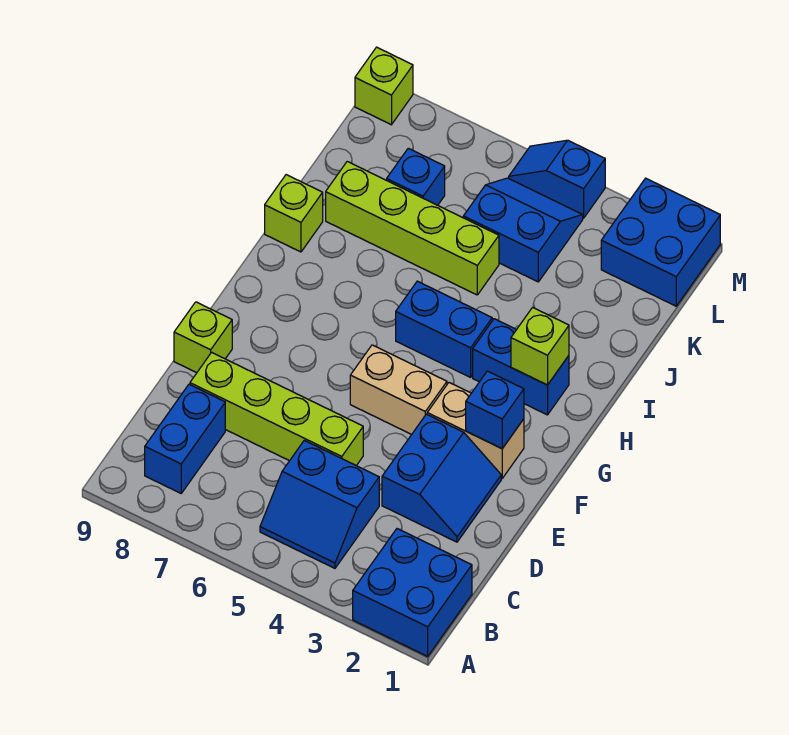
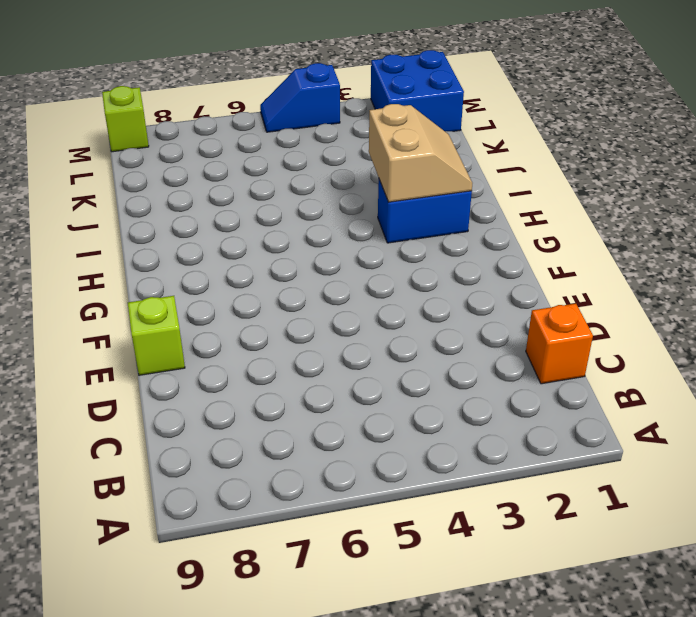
orange brick C1 level 1 -> none
tan slope H2:I3 level 2 top 3 -> lime brick H2 level 2
none -> blue brick A1:B2 level 1
none -> blue slope B4:C5 level 1 top C
none -> blue brick B8:C8 level 1

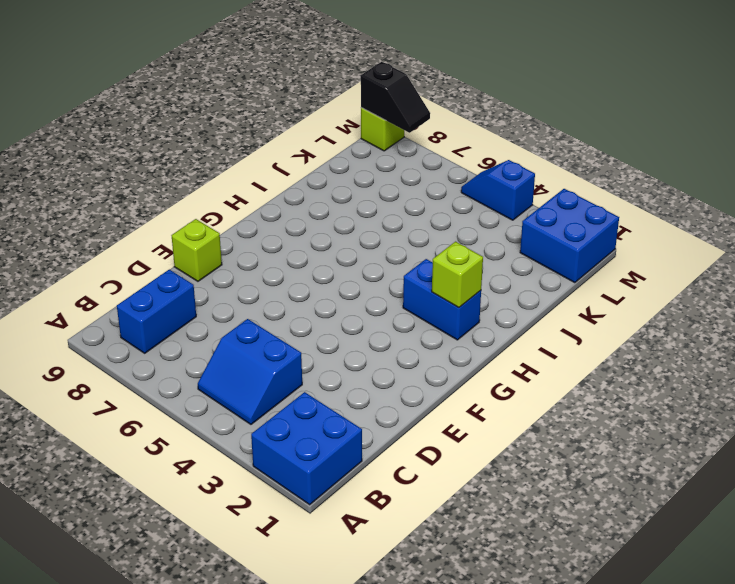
black slope M8:M9 level 2 top 9 -> none
none -> blue slope D2:E3 level 1 top 3
none -> lime brick D5:D8 level 1
none -> tan brick F2:F3 level 1

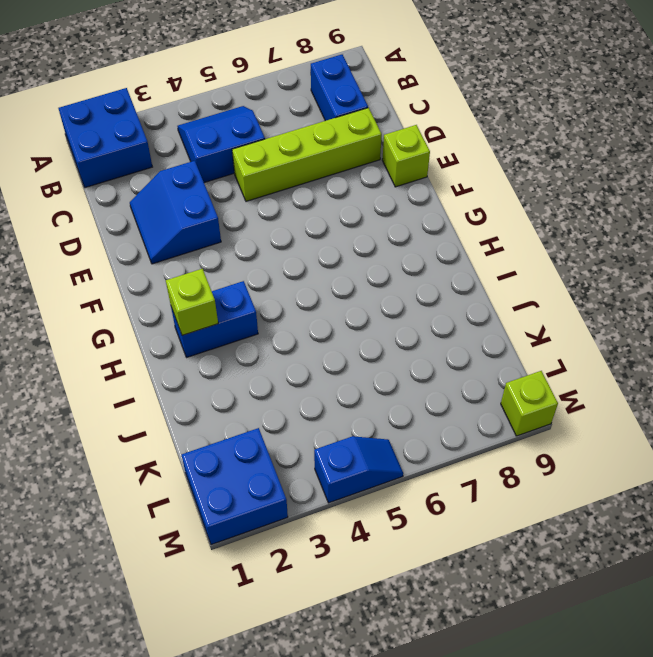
none -> tan brick F2:F3 level 1
none -> tan brick F4:F5 level 1
none -> blue brick H4:H5 level 1

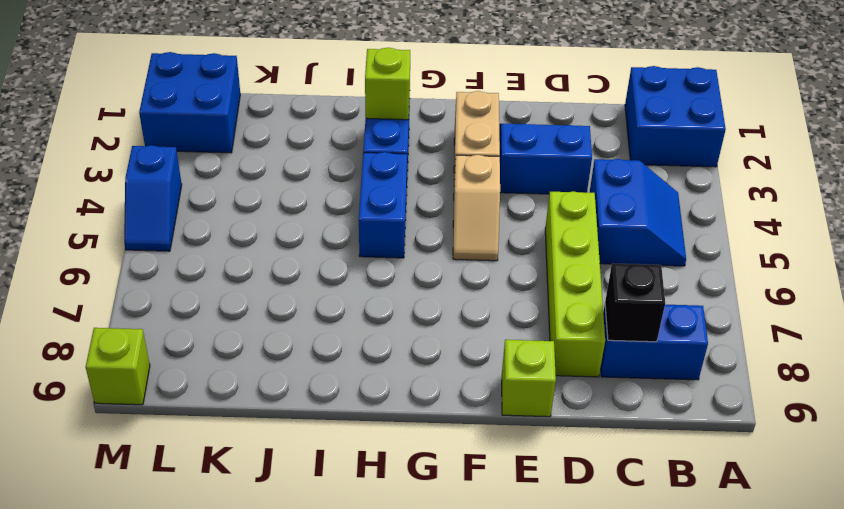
black brick C8 level 2 -> none
tan slope F4:F5 level 1 top 4 -> tan brick F4:F5 level 1
none -> lime brick I9 level 1
none -> lime brick J5:J8 level 1
none -> blue slope K4:L5 level 1 top K

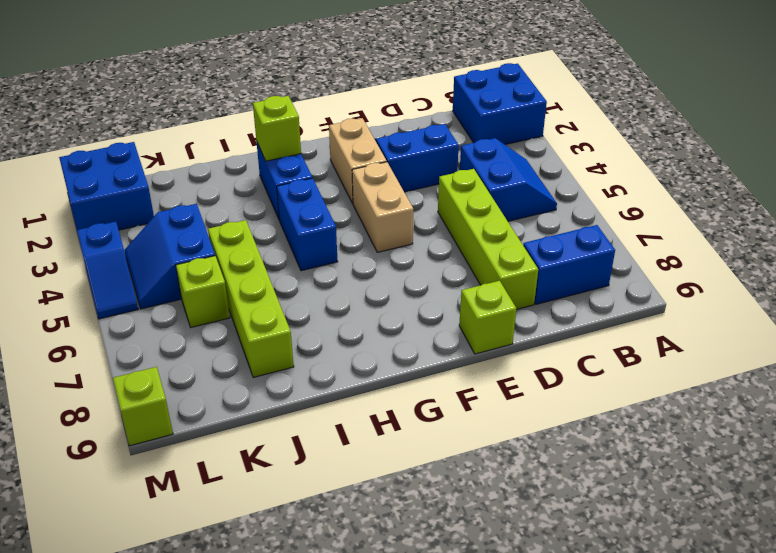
lime brick K6 level 1 -> lime brick I9 level 1
none -> blue brick K7 level 1
none -> blue brick F2 level 2

